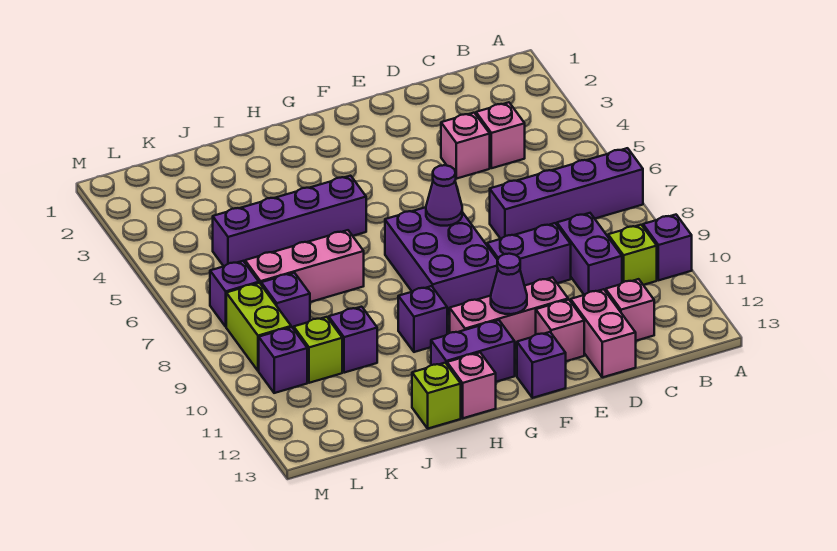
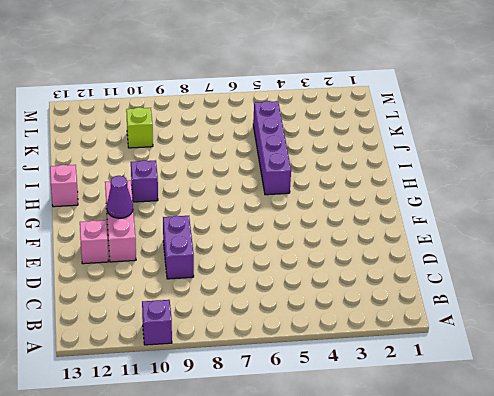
none -> purple brick A7:D7 level 1
none -> lime brick B10 level 1
none -> pink brick C4 level 1

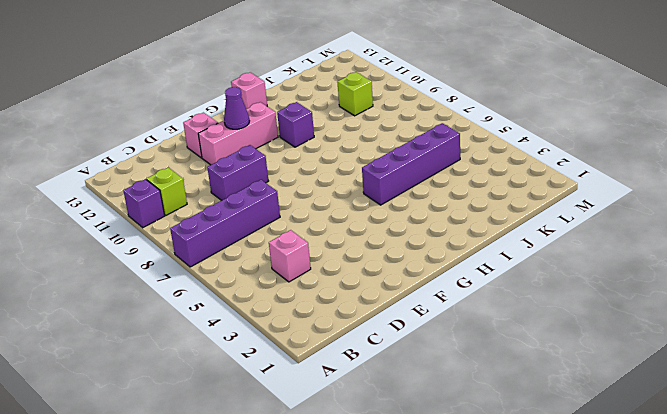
none -> purple brick C9:C10 level 1
none -> pink brick C12 level 1
none -> pink brick D4 level 1

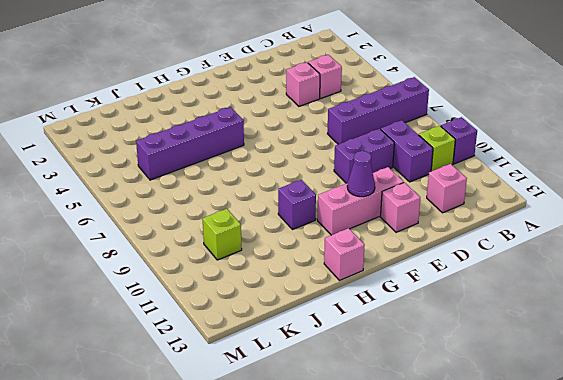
none -> pink brick D12:D13 level 1
none -> purple brick F7:G9 level 1
none -> purple brick F13 level 1

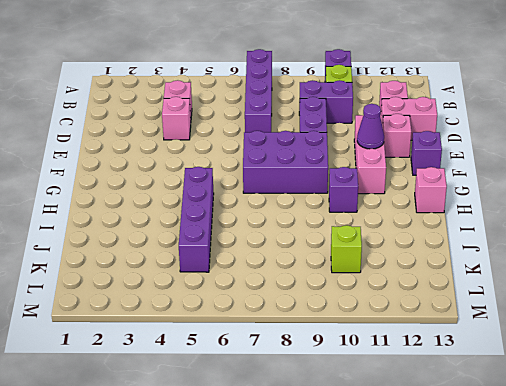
none -> purple brick G12:H12 level 1
none -> pink brick I7:K7 level 1
none -> lime brick I13 level 1

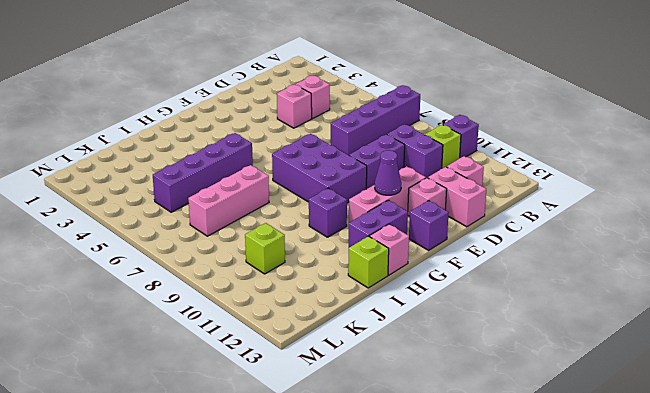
none -> purple brick J10 level 1
none -> purple brick K8 level 1
none -> purple brick L7 level 1

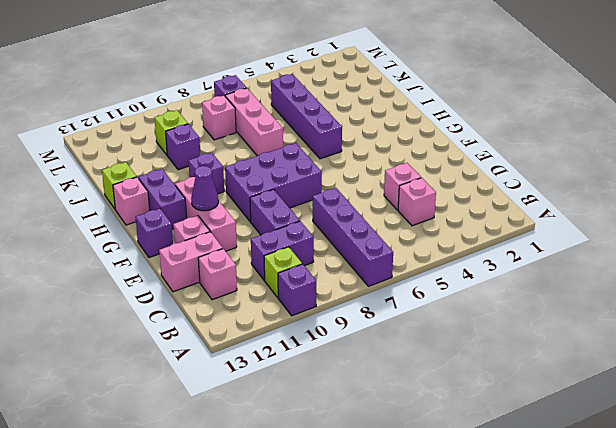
pink brick K8 level 1 -> purple brick K8 level 1
none -> lime brick L8:L9 level 1
none -> purple brick L10 level 1
none -> purple cone F7 level 2

